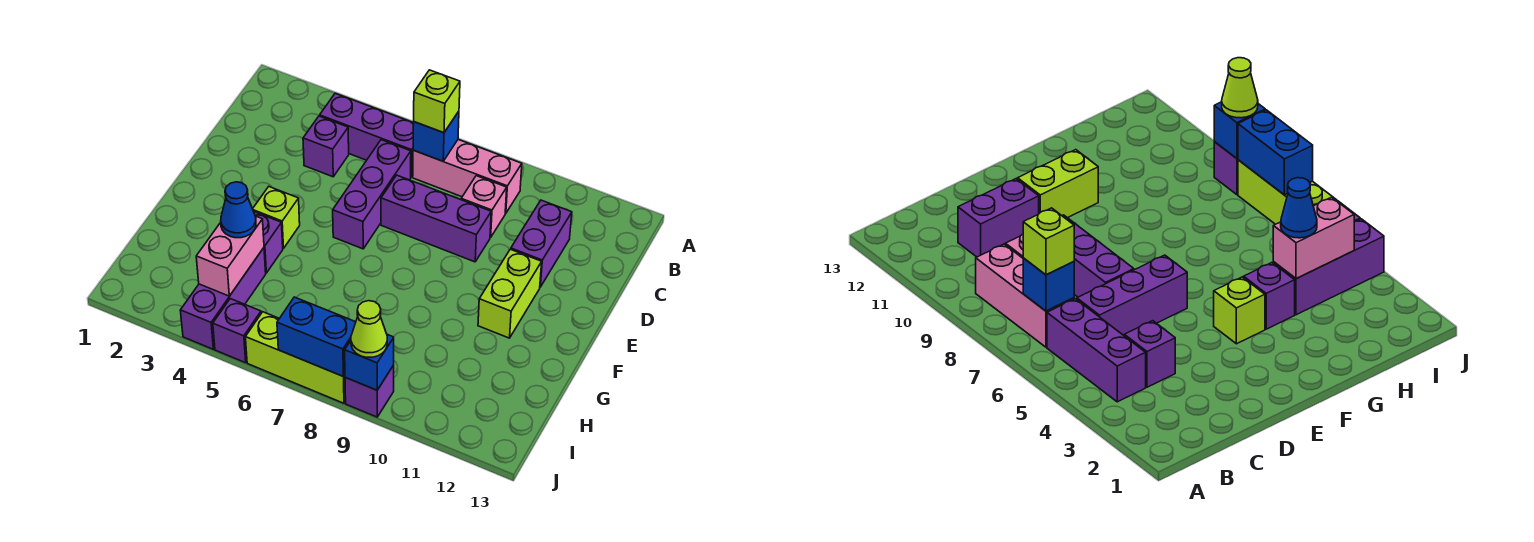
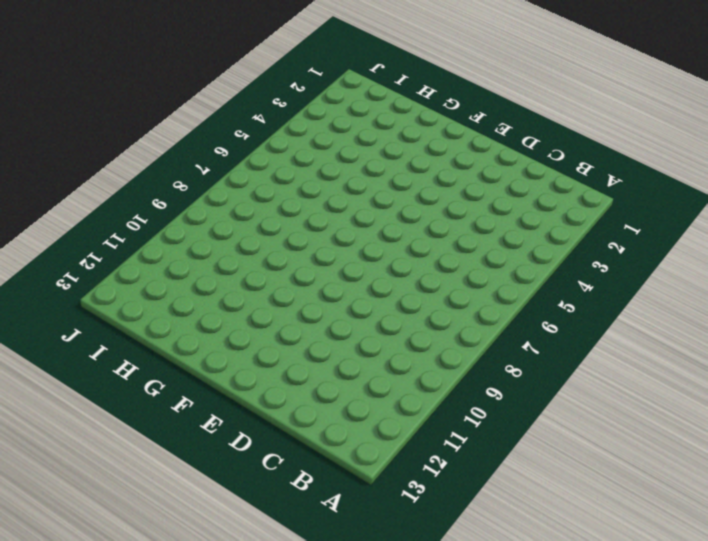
none -> purple brick B4:B6 level 1
none -> pink brick B7:B9 level 1
none -> purple brick C4 level 1

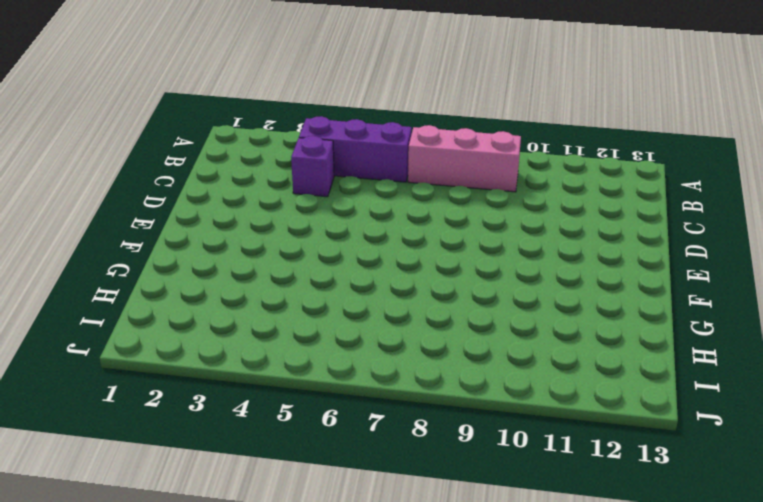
none -> purple brick C6:E6 level 1
none -> pink brick C9 level 1
none -> purple brick C11:D11 level 1

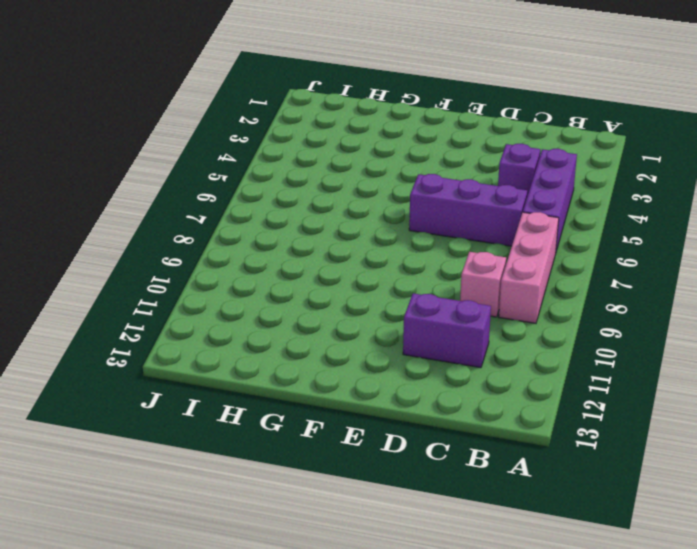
none -> purple brick D7:D9 level 1
none -> lime brick E11:F11 level 1
none -> lime brick F4 level 1

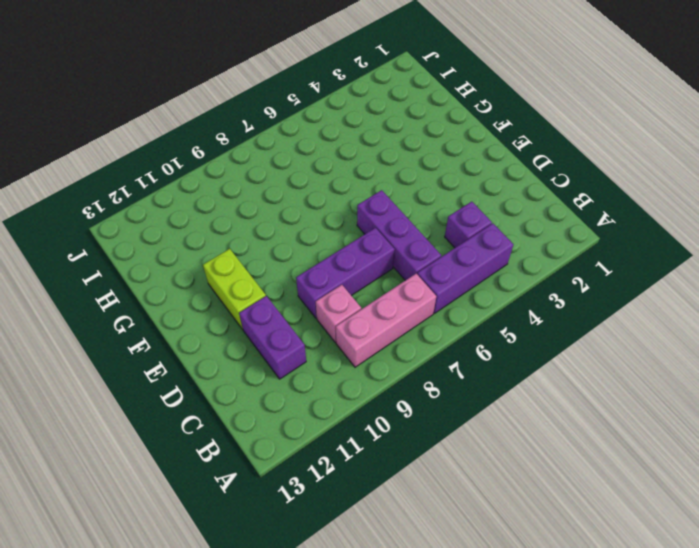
none -> lime brick F4 level 1
none -> purple brick G4 level 1
none -> purple brick H4:J4 level 1

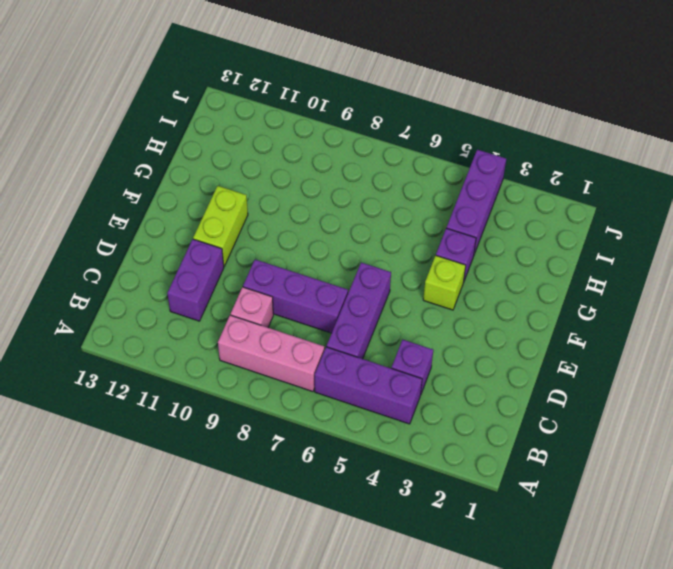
none -> purple brick J5 level 1
none -> lime brick J6:J8 level 1
none -> purple brick J9 level 1

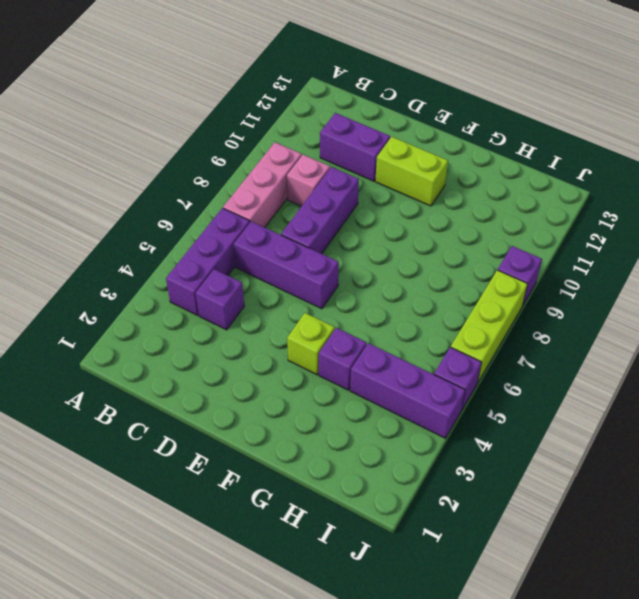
none -> blue brick B7 level 2
none -> pink brick H4:I4 level 2
none -> blue brick J7:J8 level 2

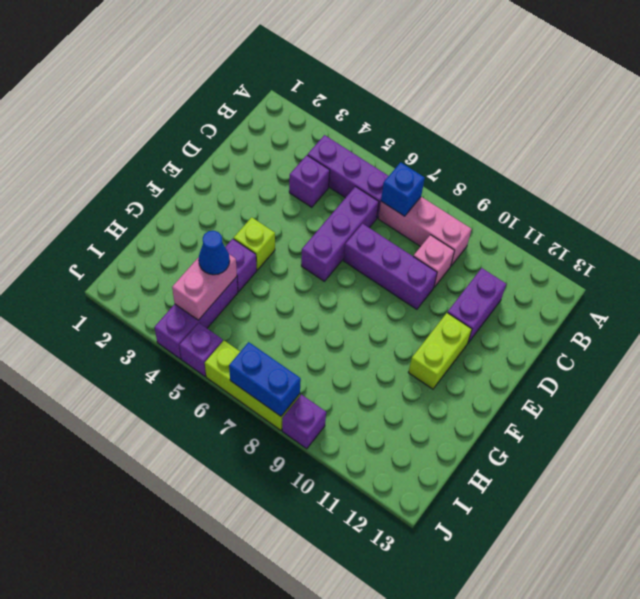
none -> blue brick J9 level 2
none -> lime brick B7 level 3
none -> lime cone J9 level 3

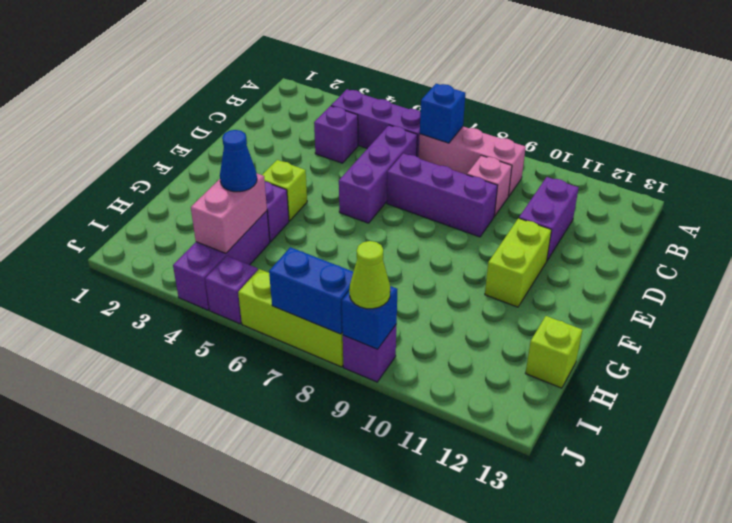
lime brick H13 level 1 -> lime brick B7 level 3

